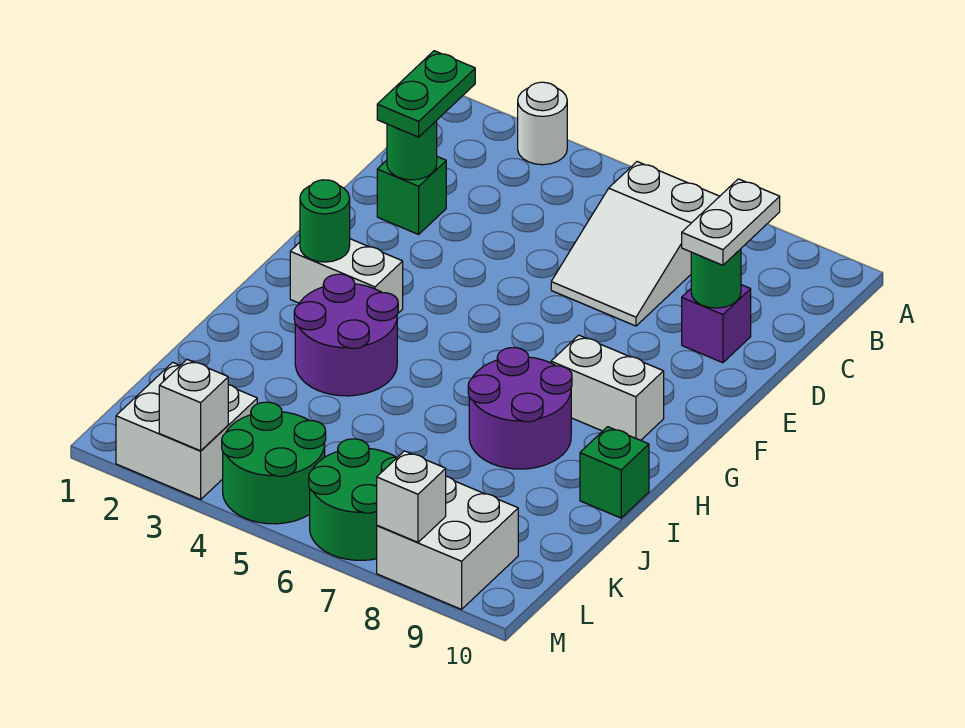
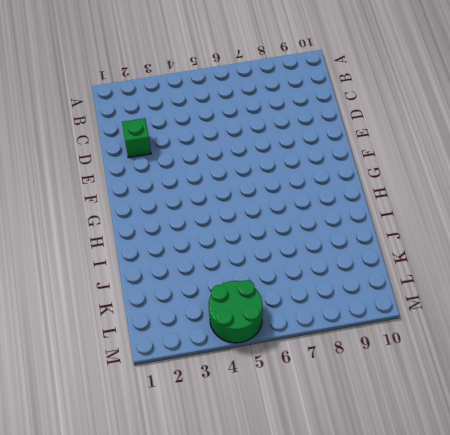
none -> white round brick A3 level 1
none -> white slope B6:D7 level 1 top B
none -> purple brick D9 level 1

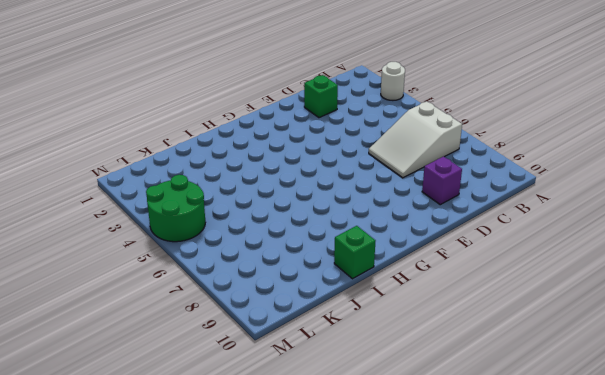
none -> white brick G2:G3 level 1
none -> white brick G8:G9 level 1
none -> purple round brick H3:I4 level 1

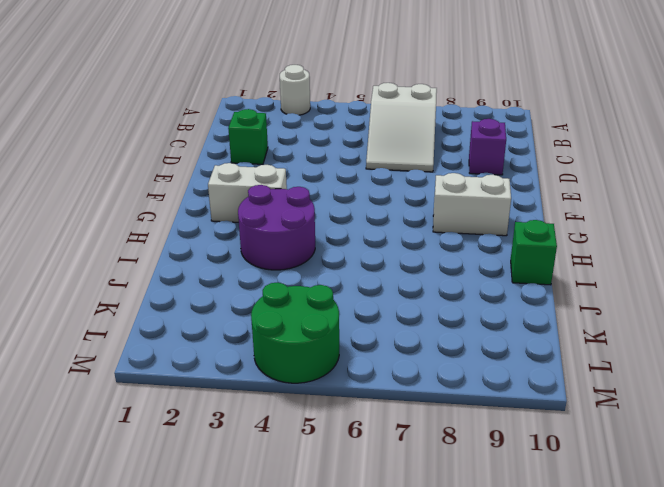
none -> purple round brick H7:I8 level 1
none -> white brick L2:M3 level 1
none -> green round brick L6:M7 level 1

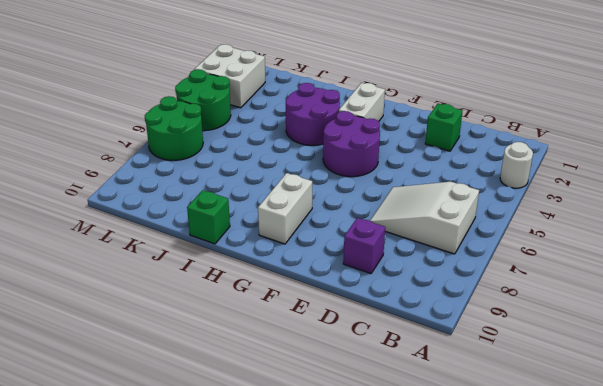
purple round brick F4:G5 level 1 -> purple round brick H7:I8 level 1
none -> white brick L8:M9 level 1
none -> green round brick D2 level 2
none -> green round brick D9 level 2

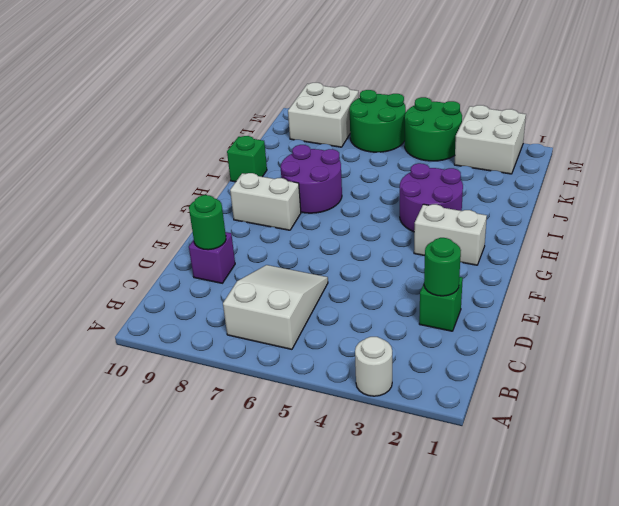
none -> green round brick G2 level 2
none -> white brick M3 level 2
none -> white brick M8 level 2

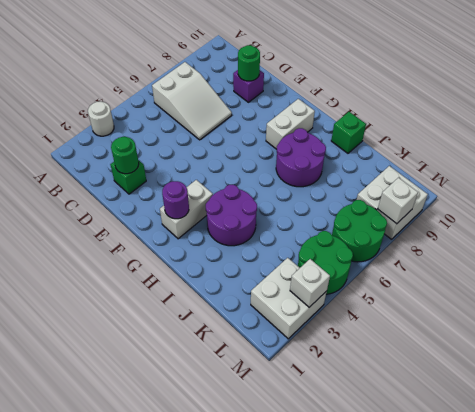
purple round brick G2 level 2 -> green round brick G2 level 2
none -> green plate C2:D2 level 3
none -> white plate C9:D9 level 3

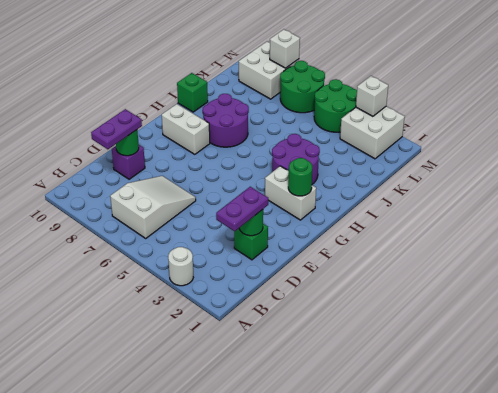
purple plate C2:D2 level 3 -> green plate C2:D2 level 3
purple plate C9:D9 level 3 -> white plate C9:D9 level 3

